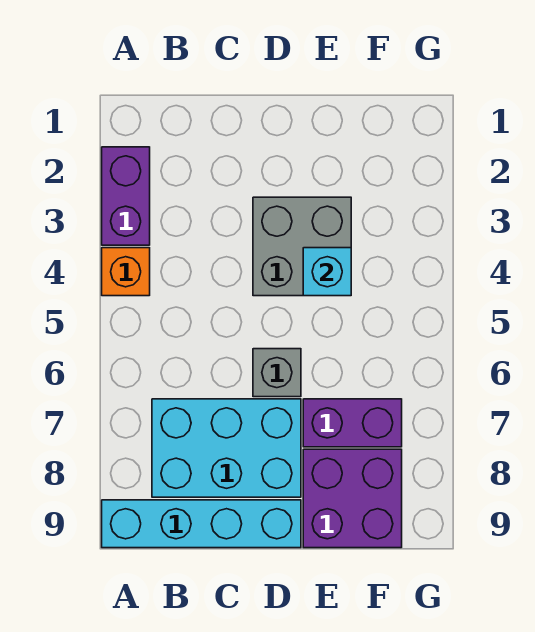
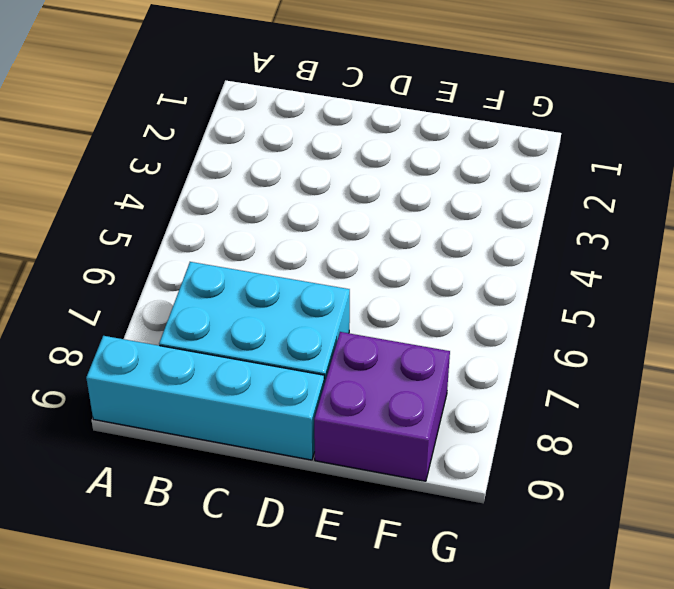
none -> purple brick A2:A3 level 1
none -> orange brick A4 level 1

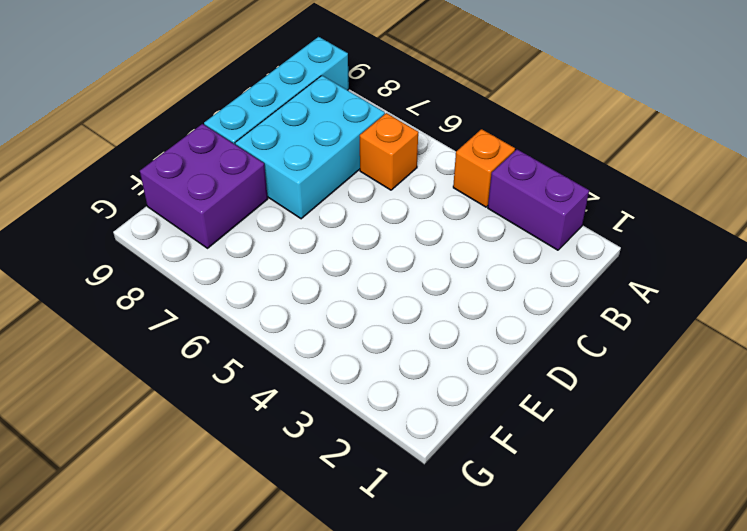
orange brick B6 level 1 -> none
none -> grey brick D3:E4 level 1
none -> grey brick D6 level 1

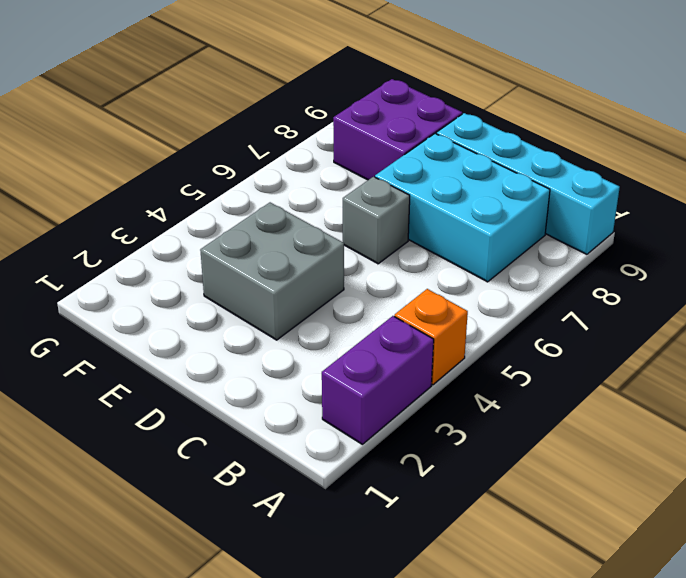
none -> purple brick E7:F7 level 1
none -> cyan brick E4 level 2

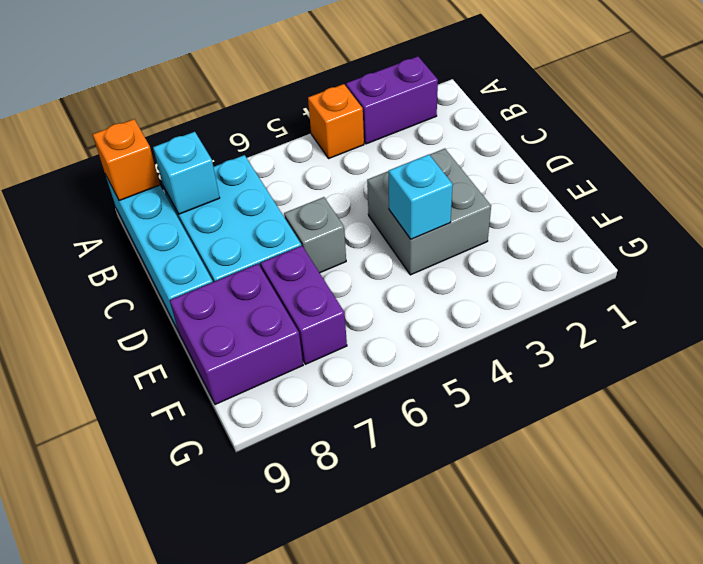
orange brick A9 level 2 -> none
cyan brick B8 level 2 -> none

